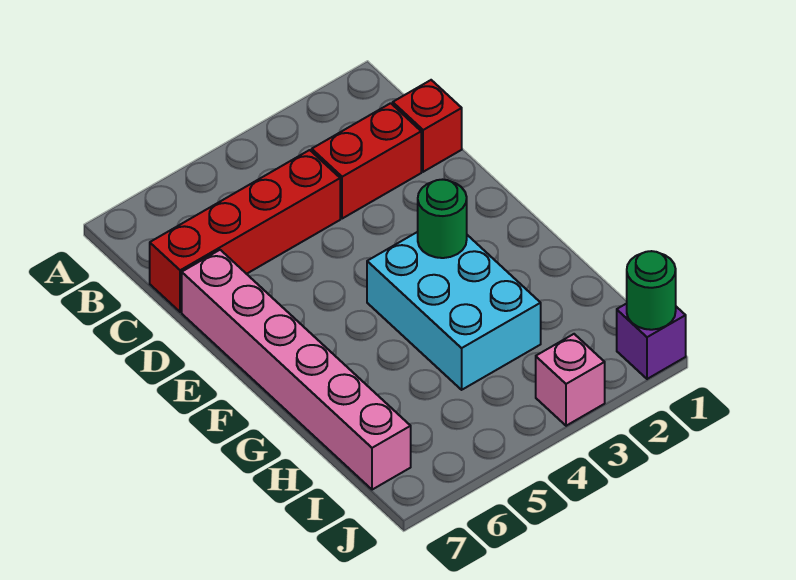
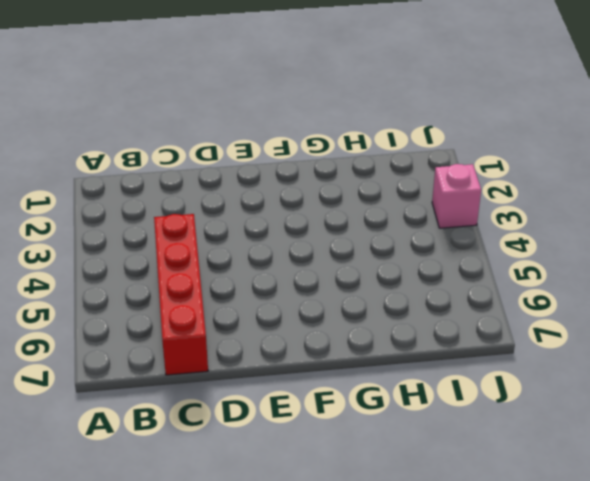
none -> red brick C1 level 1
none -> red brick C2:C3 level 1

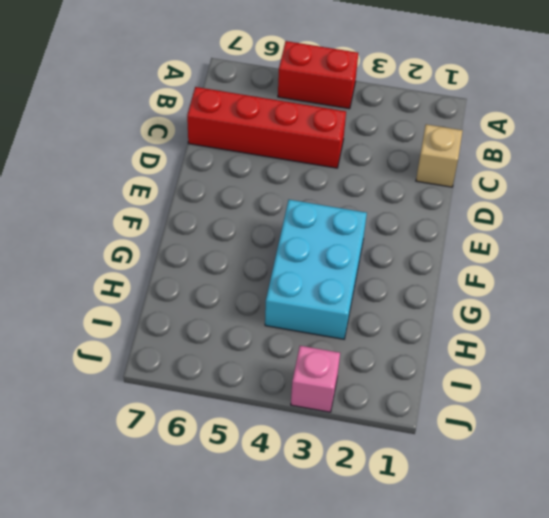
red brick A4:A5 level 1 -> red brick C2:C3 level 1
tan brick C1 level 1 -> red brick C1 level 1
none -> pink brick D7:I7 level 1
none -> purple brick J1 level 1

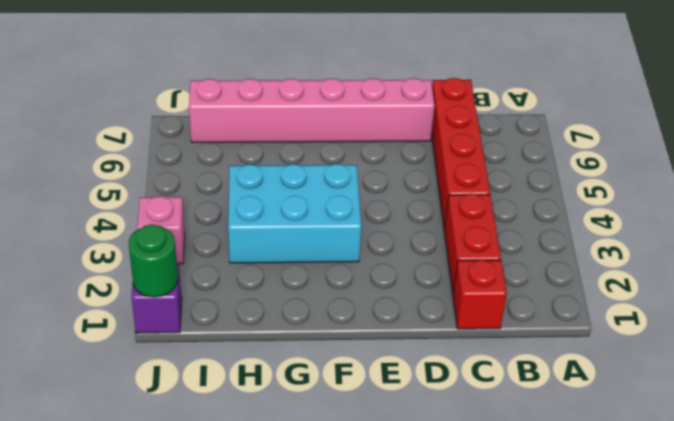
none -> green round brick F3 level 2

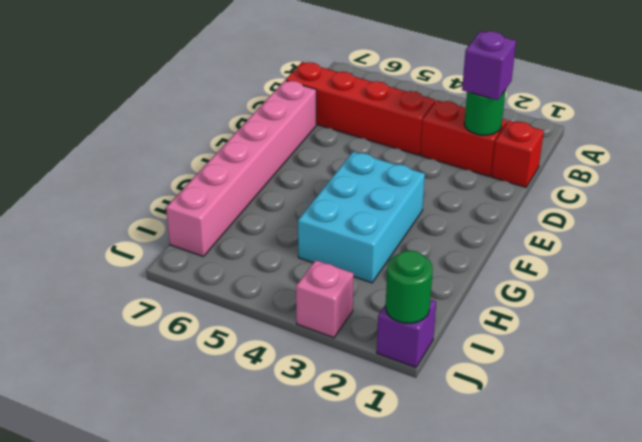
green round brick C2 level 2 -> green round brick F3 level 2
purple brick C2 level 3 -> none

